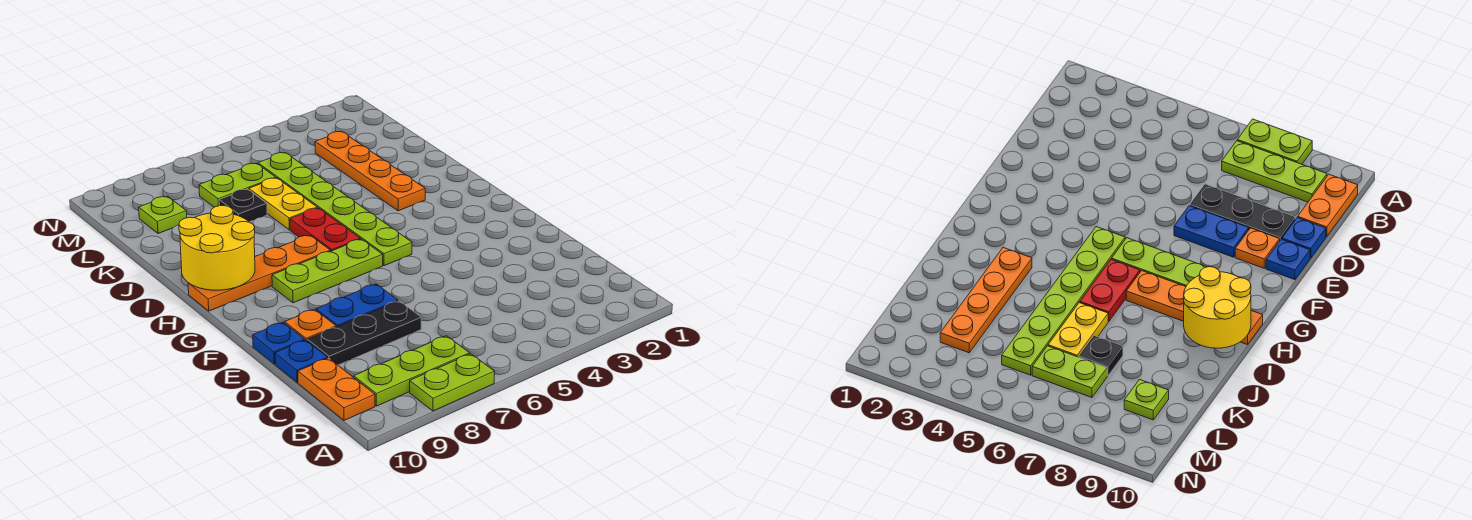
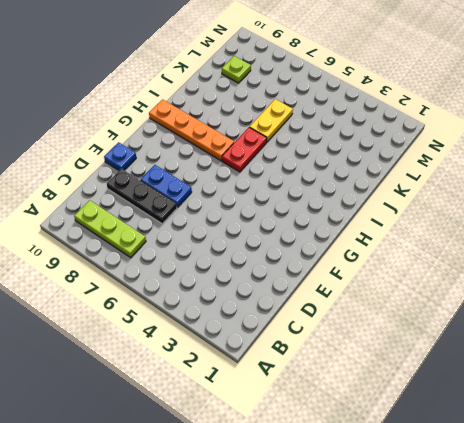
none -> lime plate A7:A8 level 1
none -> orange plate B10:C10 level 1
none -> blue plate D10 level 1

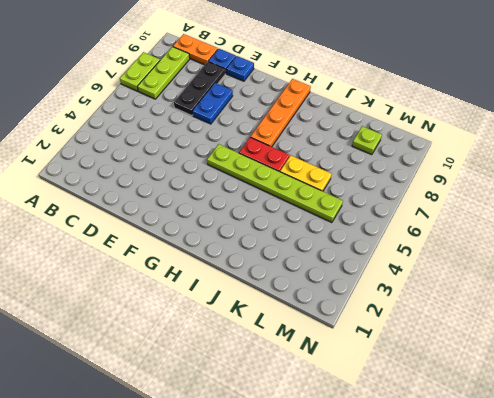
none -> orange plate E9 level 1
none -> lime plate G6:G8 level 1
none -> orange plate I3:L3 level 1

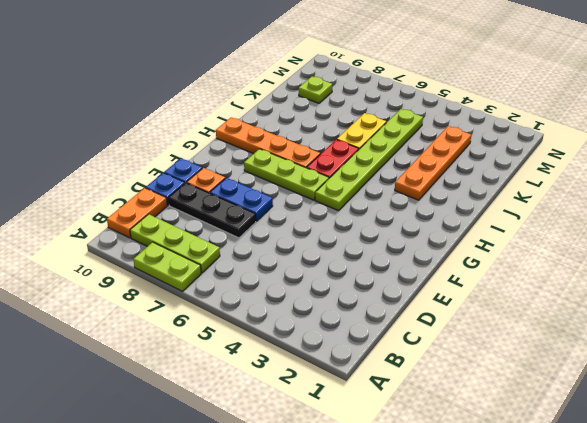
none -> black plate K7 level 1
none -> lime plate L6:L7 level 1
none -> yellow round brick H9:I10 level 2

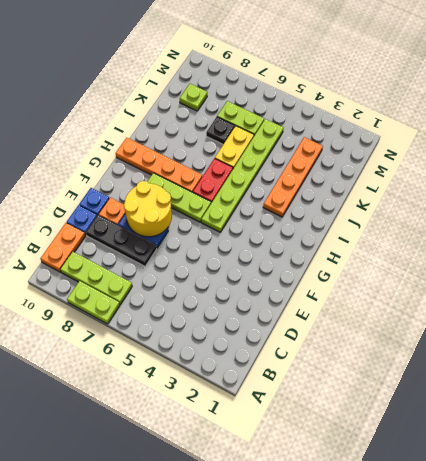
yellow round brick E7:F8 level 2 -> yellow round brick H9:I10 level 2

